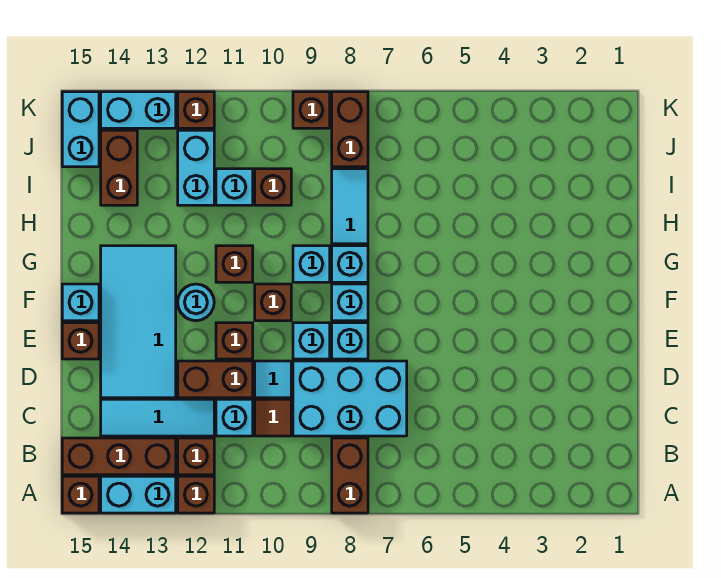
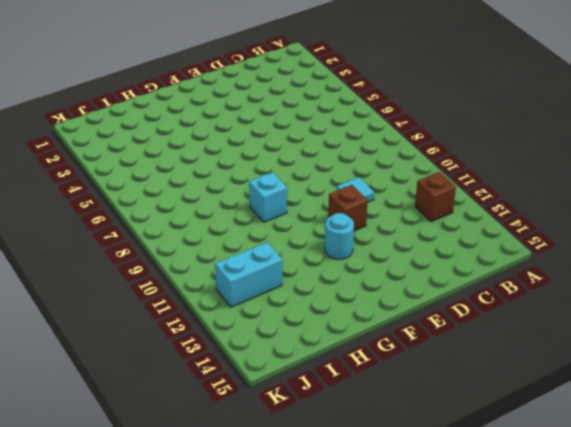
none -> brown brick A8:B8 level 1
none -> brown brick A12 level 1
none -> cyan brick A13:A14 level 1
none -> brown brick A15 level 1

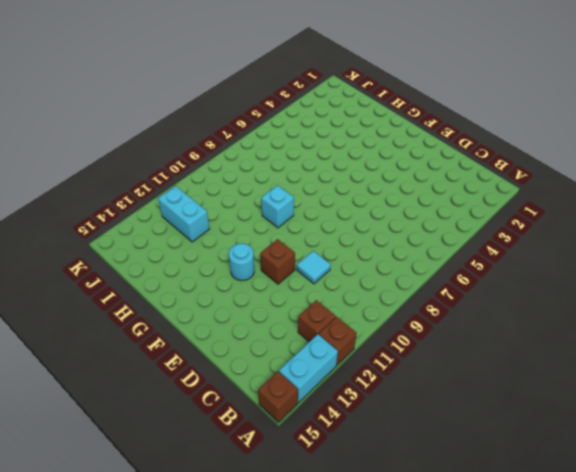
none -> brown brick A8:B8 level 1
none -> brown brick B13:B15 level 1
none -> cyan brick C7:D9 level 1
none -> brown tile C10 level 1

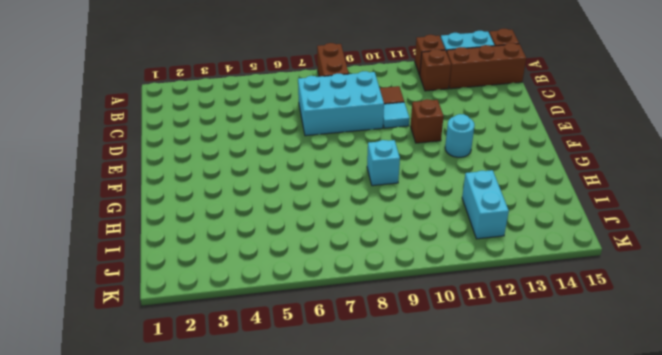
none -> cyan brick C11 level 1
none -> cyan tile C12:C14 level 1
none -> brown brick D11:D12 level 1
none -> cyan tile D13:G14 level 1

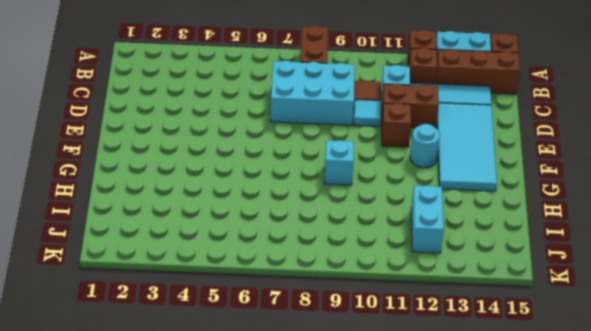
none -> cyan brick E8 level 1
none -> cyan brick E9 level 1
none -> brown brick E15 level 1
none -> cyan brick F8 level 1

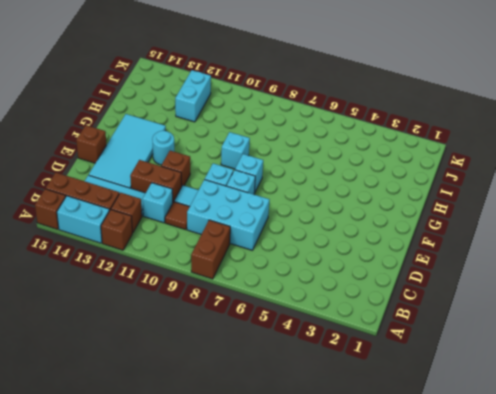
none -> brown brick F10 level 1
none -> cyan brick F15 level 1
none -> cyan brick G8 level 1
none -> brown brick G11 level 1

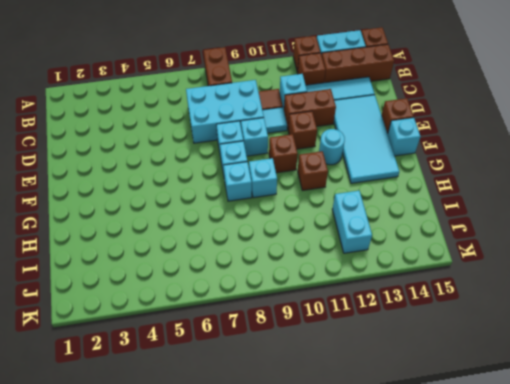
none -> cyan tile H8:I8 level 1
none -> brown brick I10 level 1
none -> cyan brick I11 level 1
none -> brown brick I14:J14 level 1

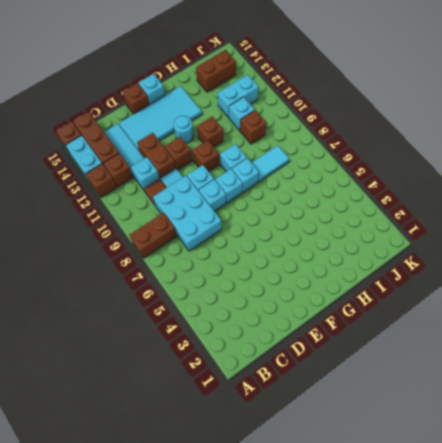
none -> brown brick J8:K8 level 1
none -> cyan brick J15:K15 level 1
none -> brown brick K9 level 1
none -> brown brick K12 level 1

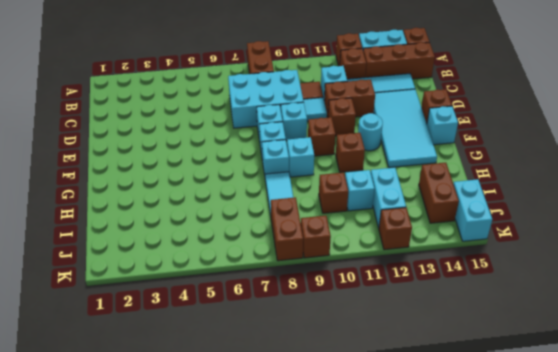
none -> cyan brick K13:K14 level 1

